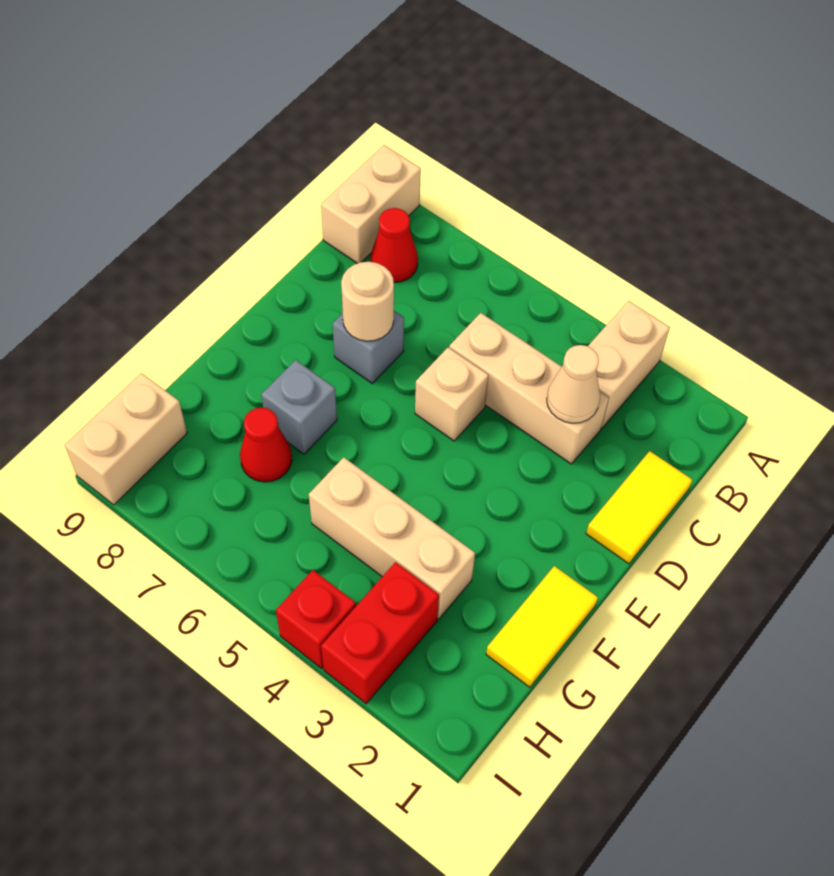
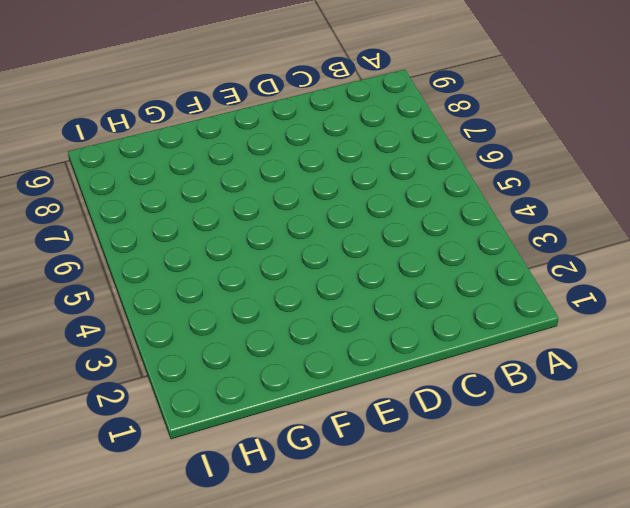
none -> tan brick A3:B3 level 1
none -> tan brick A9:B9 level 1
none -> red cone B8 level 1

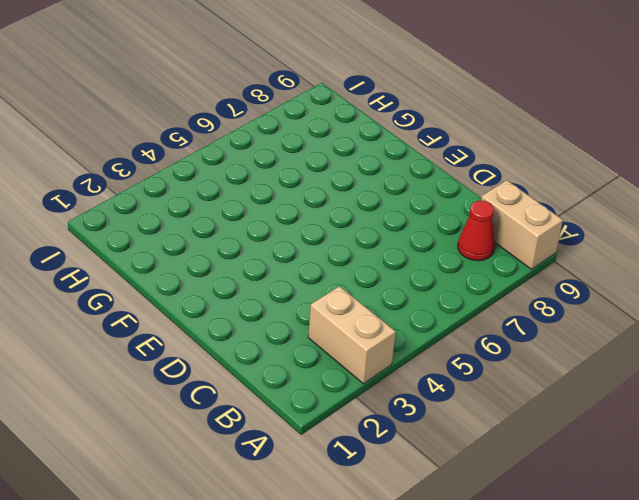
none -> yellow tile C1:D1 level 1
none -> tan brick C3:C5 level 1
none -> tan brick D5 level 1

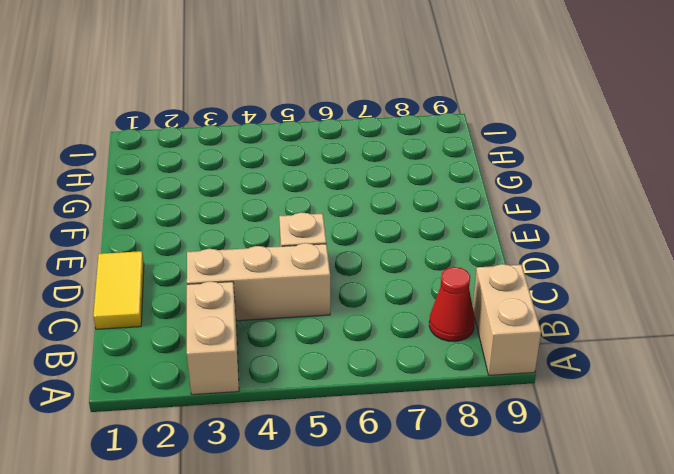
none -> grey brick D7 level 1
none -> yellow tile F1:G1 level 1
none -> grey brick F7 level 1

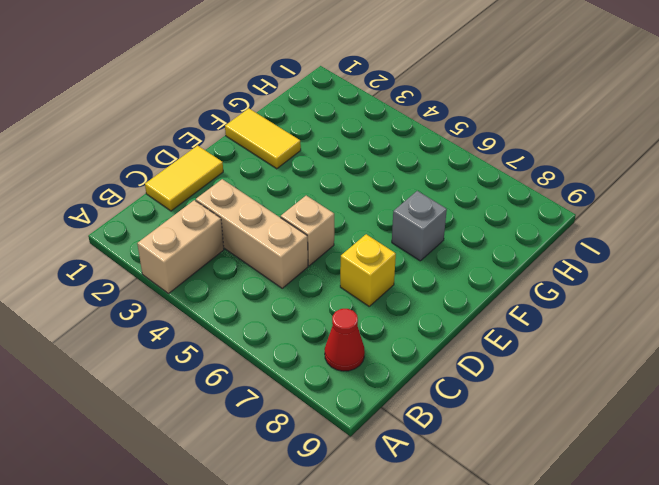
yellow brick D7 level 1 -> grey brick D7 level 1
yellow tile F1:F2 level 1 -> yellow tile F1:G1 level 1
none -> tan brick A9:B9 level 1
none -> tan brick G3:G5 level 1
none -> red cone G7 level 1

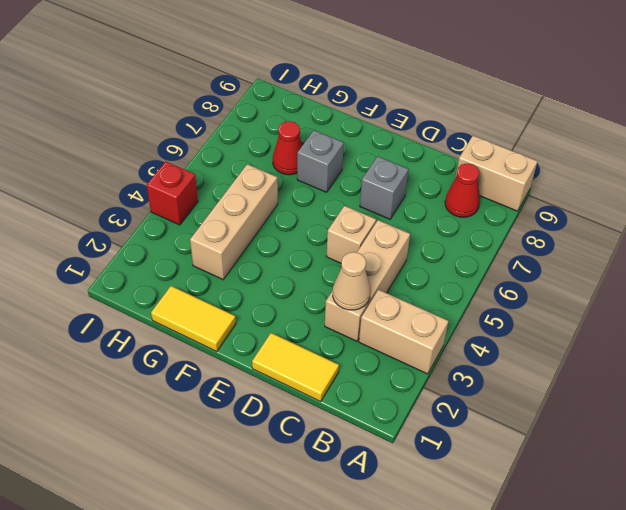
none -> red brick H3:I3 level 1
none -> tan brick H9:I9 level 1
none -> tan round brick D7 level 2

